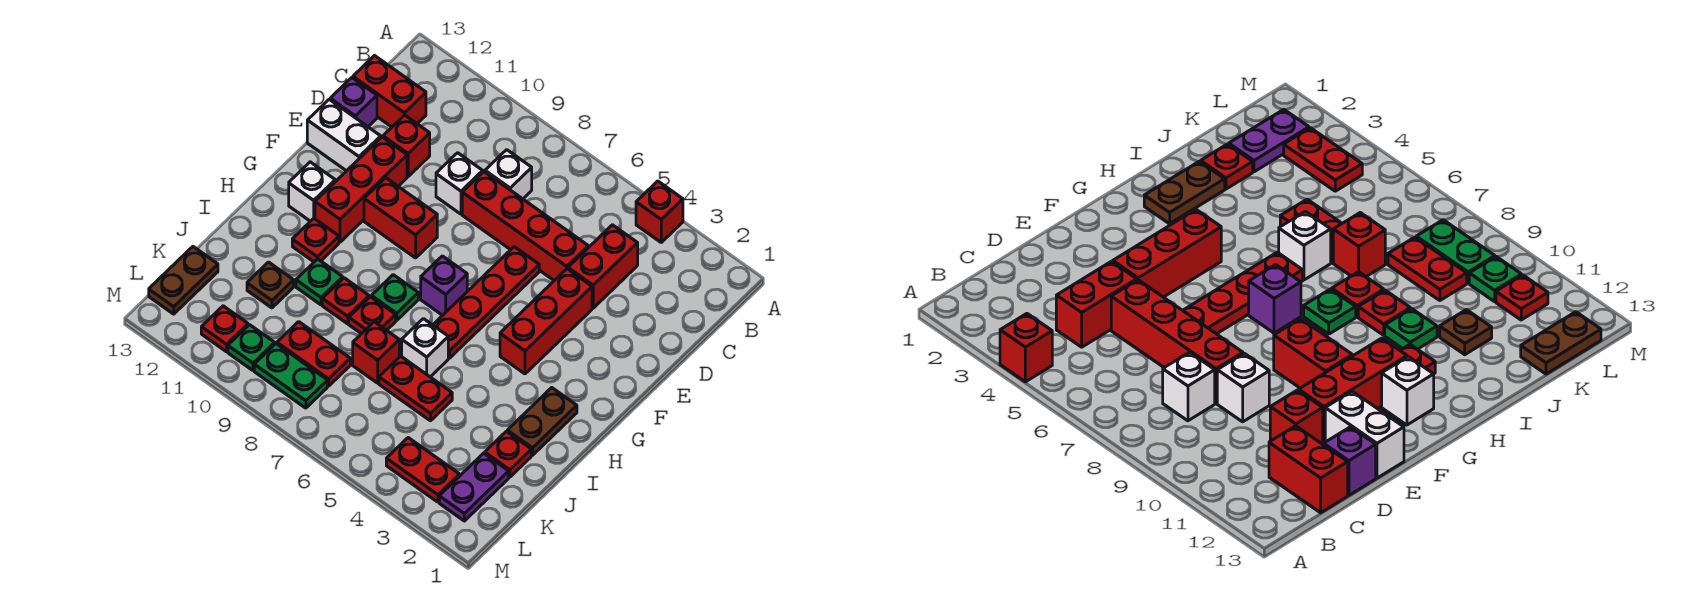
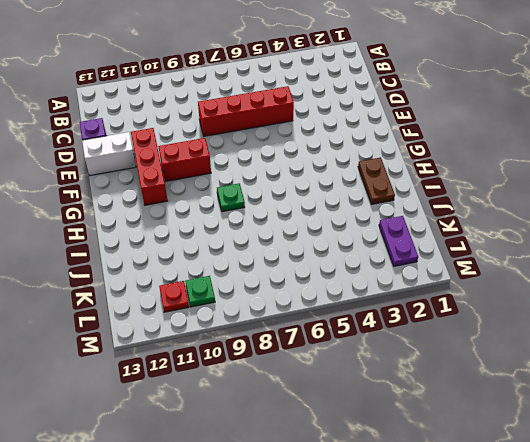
none -> red brick A4 level 1
none -> red brick C4:D4 level 1
none -> white brick C8 level 1
none -> red brick C12:C13 level 1

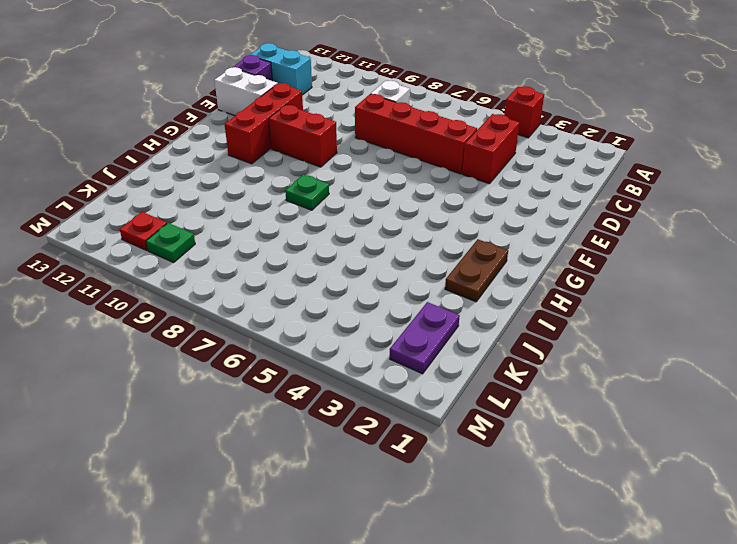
cyan brick C12:C13 level 1 -> red brick C12:C13 level 1
none -> white brick D9 level 1
none -> red brick D11 level 1
none -> red brick E4:G4 level 1
none -> red plate E6:H6 level 1

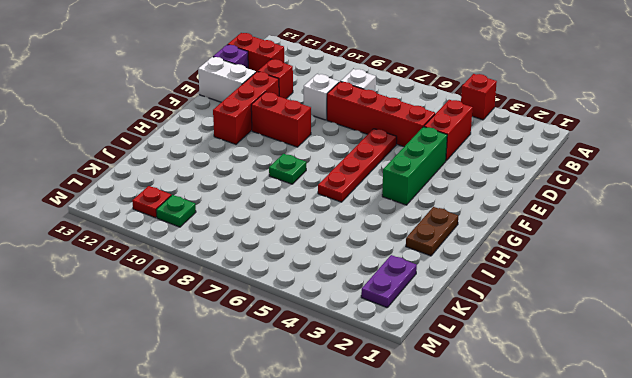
green brick E4:G4 level 1 -> red brick E4:G4 level 1
none -> purple brick G7 level 1
none -> white brick G12 level 1
none -> red plate H11 level 1
none -> white brick I6 level 1

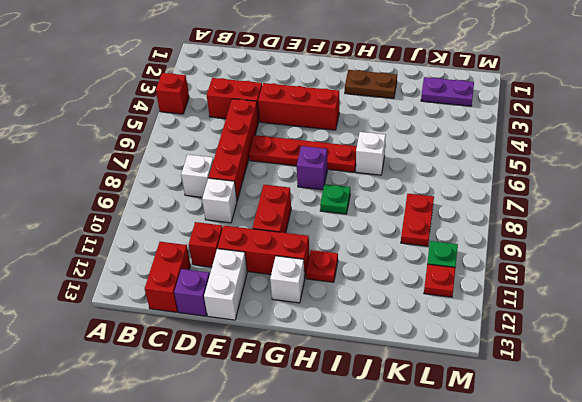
none -> red plate I8 level 1
none -> red plate I9 level 1
none -> green plate I10 level 1
none -> red plate J2 level 1

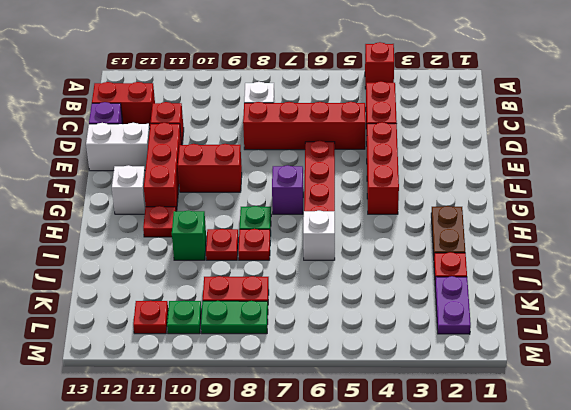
green brick I10 level 1 -> green plate I10 level 1
none -> white brick D9 level 1
none -> red plate J5:J6 level 1
none -> red brick J7 level 1
none -> brown plate J11 level 1

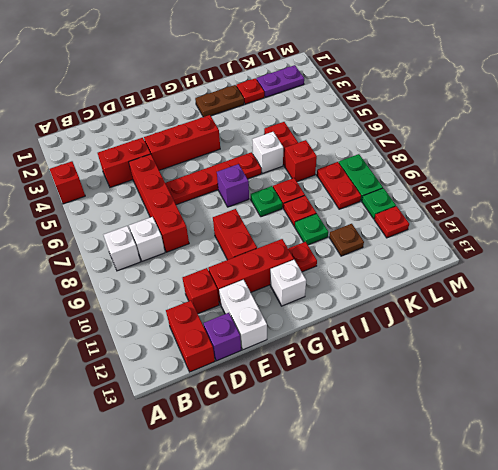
white brick B8 level 1 -> white brick D9 level 1
none -> brown plate K13:L13 level 1
none -> red plate L3:L4 level 1

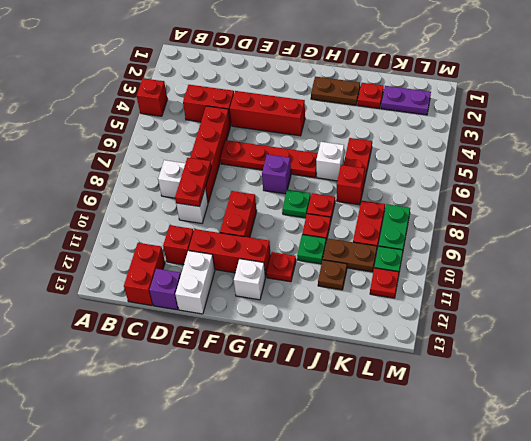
red plate D8:D9 level 2 -> red plate L3:L4 level 1
brown plate J10:K10 level 1 -> brown plate K13:L13 level 1

